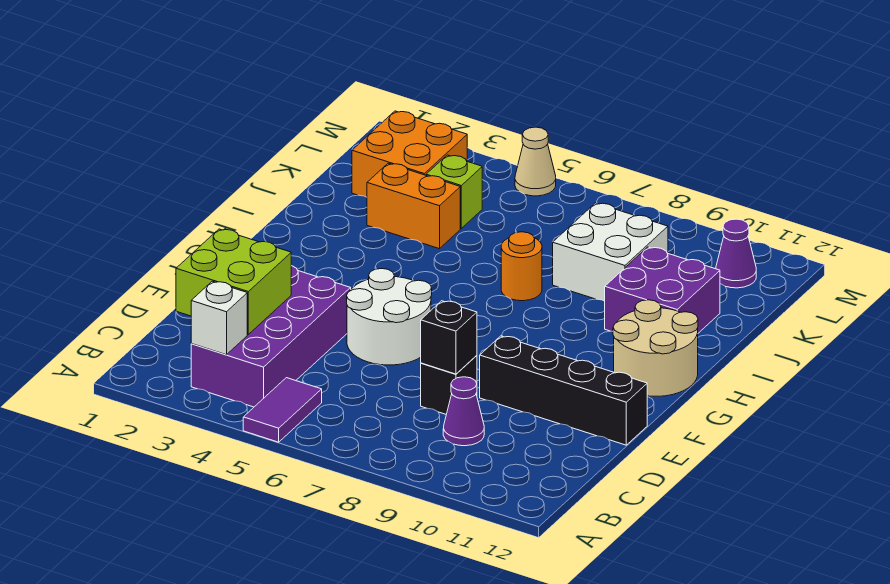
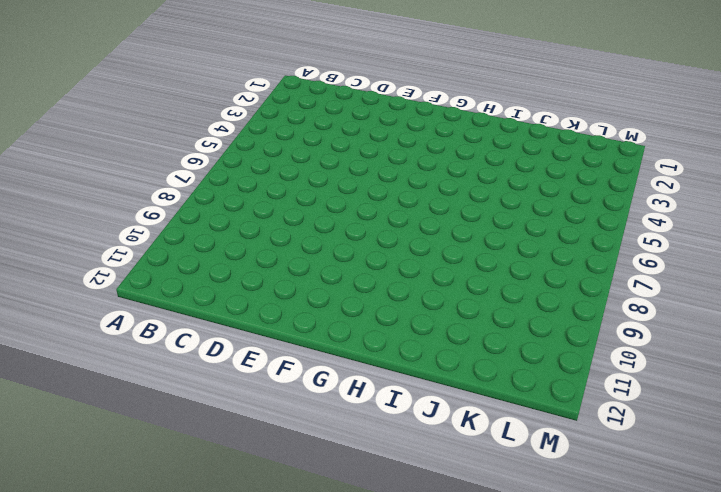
none -> purple tile A5:B5 level 1
none -> purple brick B3:E4 level 1
none -> purple cone C9 level 1

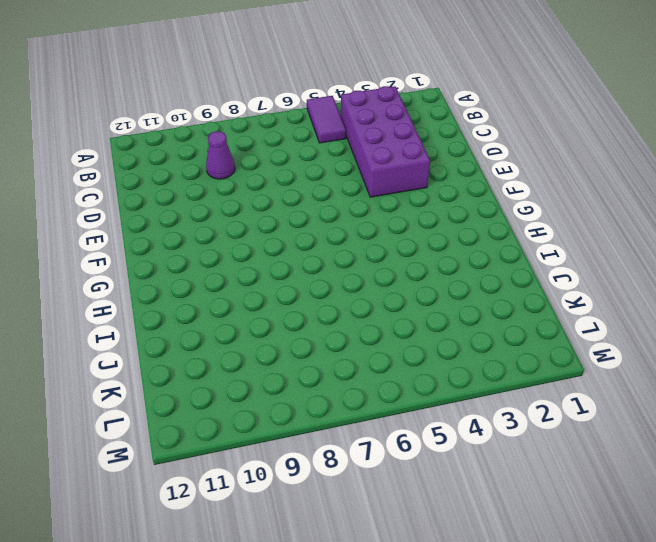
none -> black brick D8 level 1
none -> white round brick E5:F6 level 1
none -> black brick E9:E12 level 1

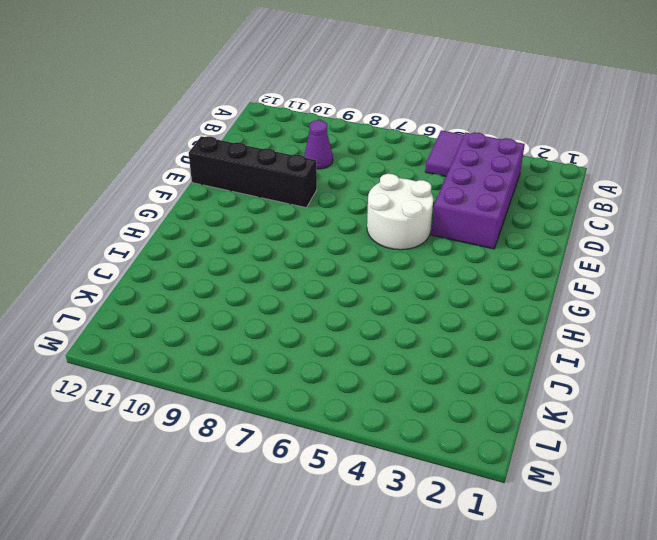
none -> black brick D8 level 1
none -> tan round brick G11:H12 level 1
none -> orange round brick I7 level 1

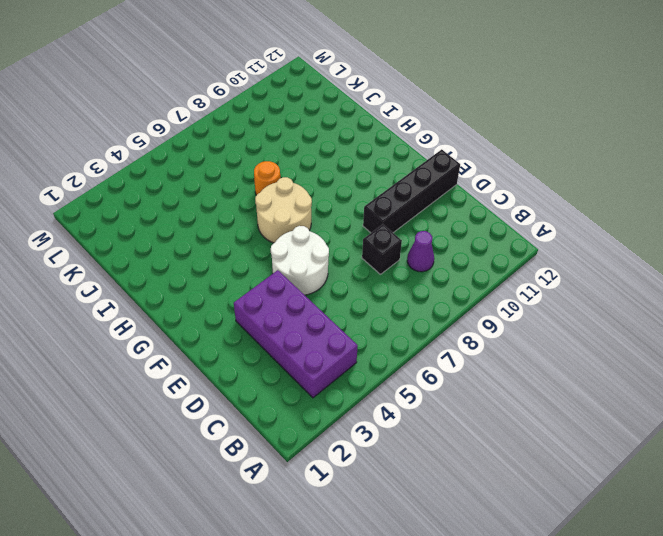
tan round brick G6:H7 level 1 -> tan round brick G11:H12 level 1
none -> purple tile A5:B5 level 1
none -> purple brick I10:J11 level 1
none -> orange brick J3:J4 level 1

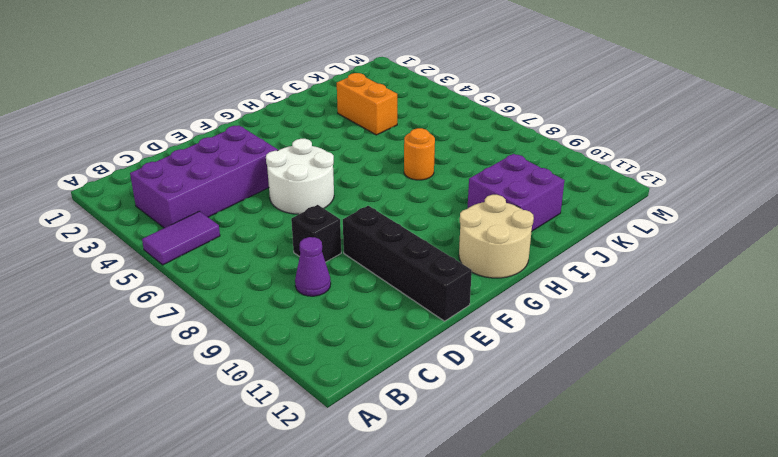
none -> white brick J8:K9 level 1
none -> orange brick K2:L3 level 1
none -> lime brick K4 level 1

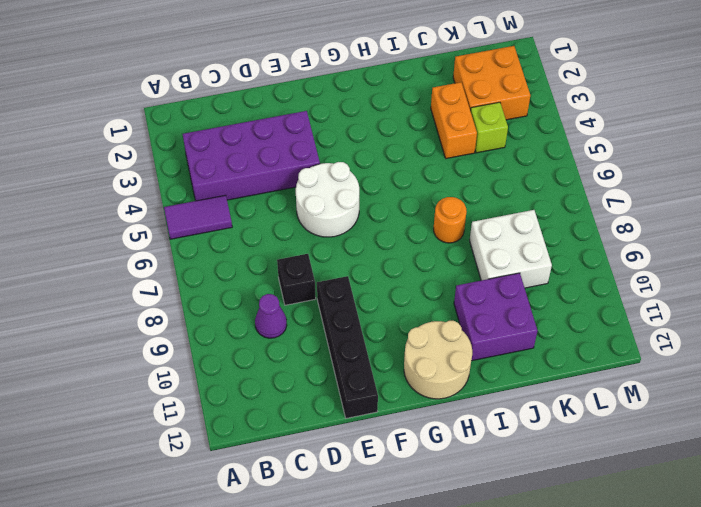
none -> purple cone L11 level 1
none -> tan cone M5 level 1
none -> white brick B3 level 2

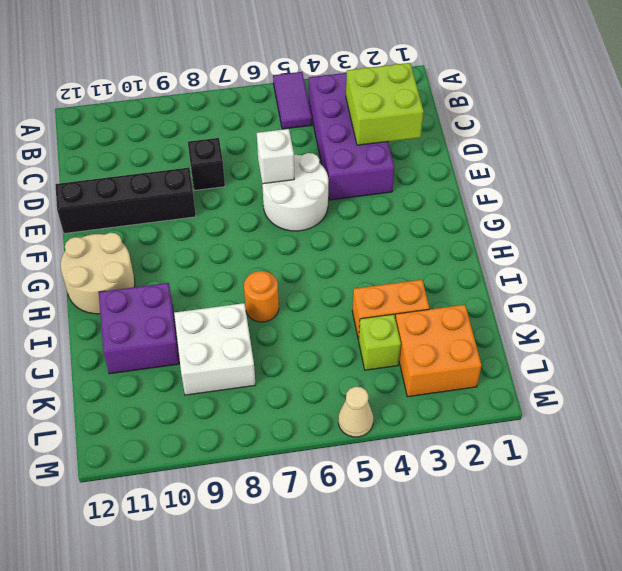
white brick E6 level 2 -> white brick B3 level 2
none -> purple cone C9 level 1
none -> purple cone L11 level 1
none -> black brick D8 level 2

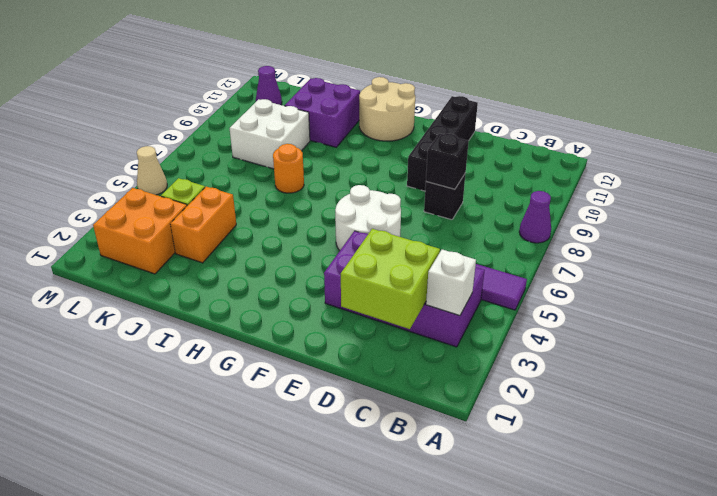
purple cone A8 level 1 -> purple cone C9 level 1

